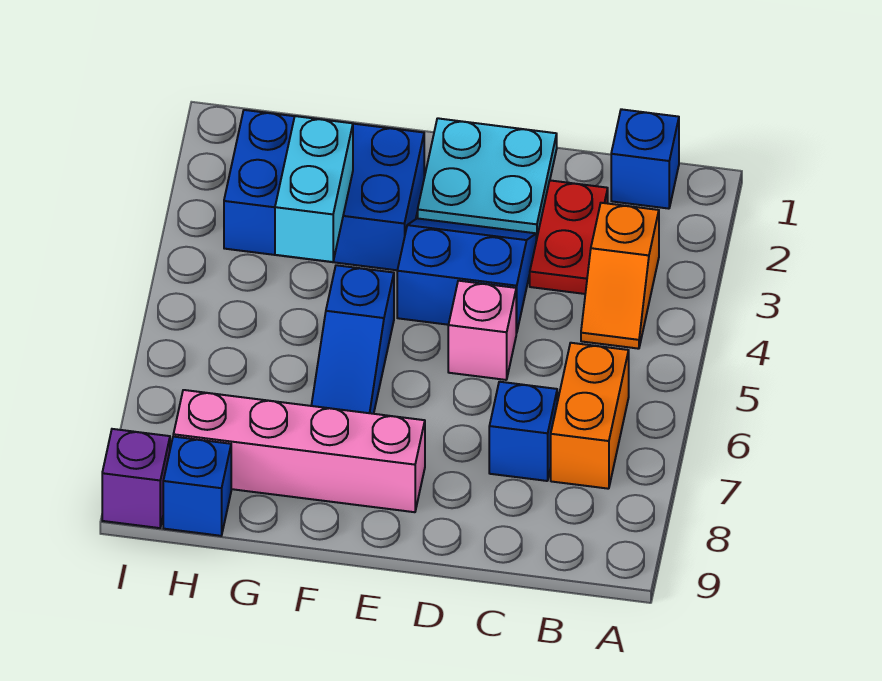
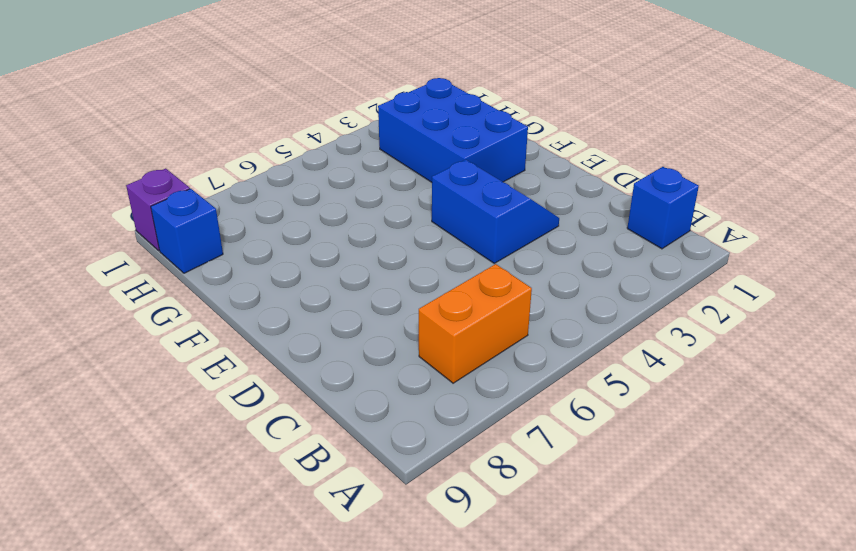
none -> orange slope B3:B4 level 1 top 3
none -> red plate C2:C3 level 1
none -> blue brick C7 level 1

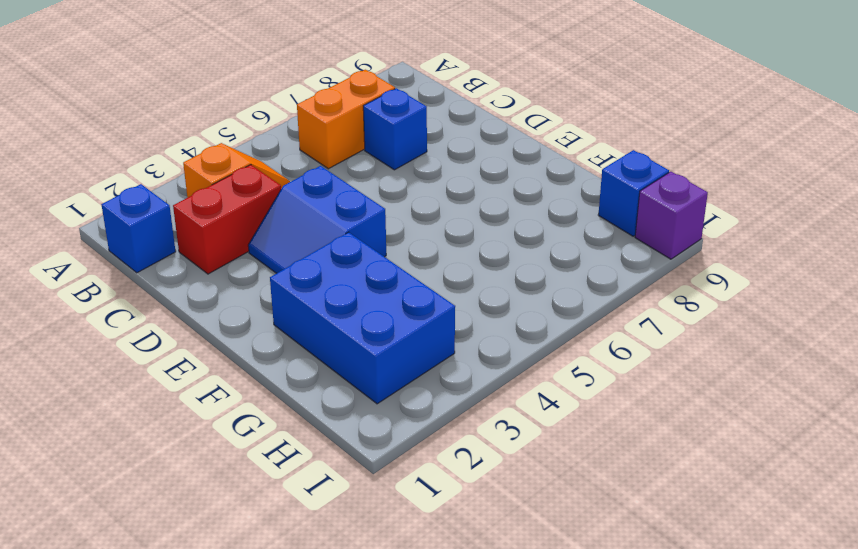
red brick C2:C3 level 1 -> red plate C2:C3 level 1
none -> cyan plate D1:E2 level 1
none -> pink brick D5 level 1
none -> pink brick E8:H8 level 1

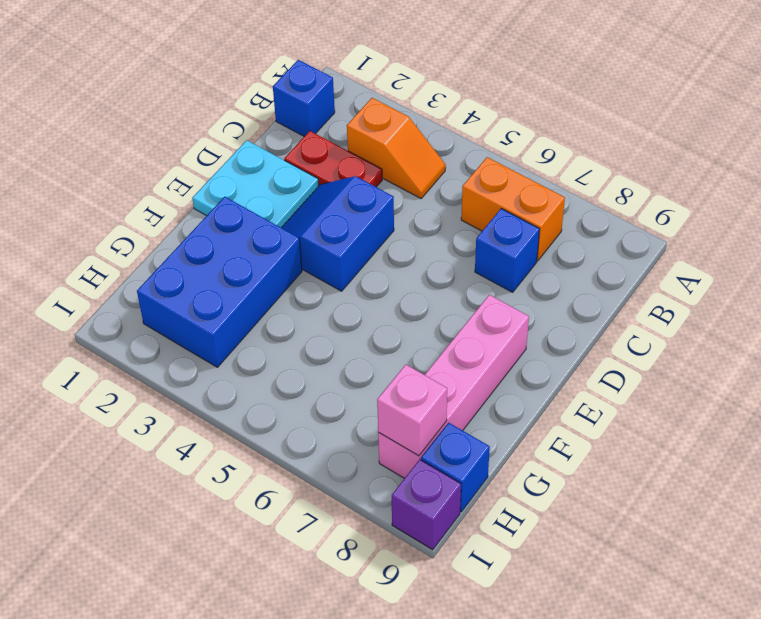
pink brick H8 level 2 -> pink brick D5 level 1
none -> blue slope F5:F7 level 1 top 5
none -> cyan brick G3:G4 level 2

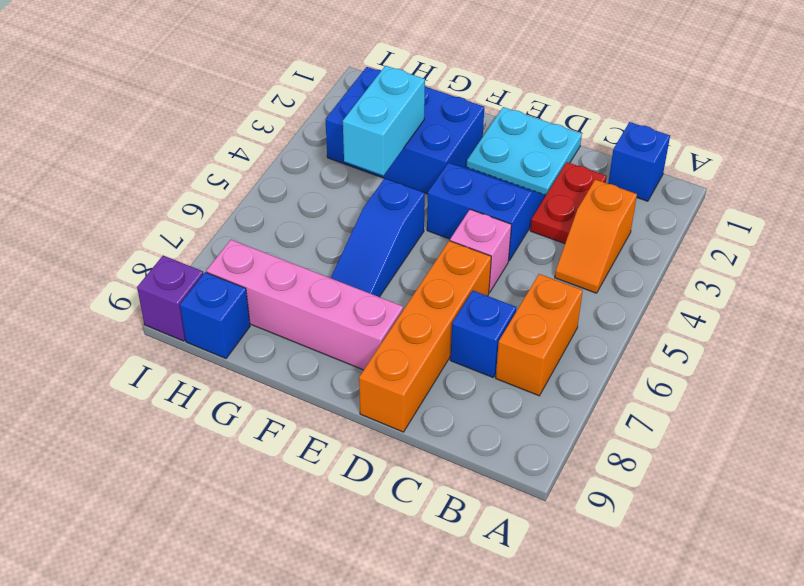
orange brick D6:D9 level 1 -> none

